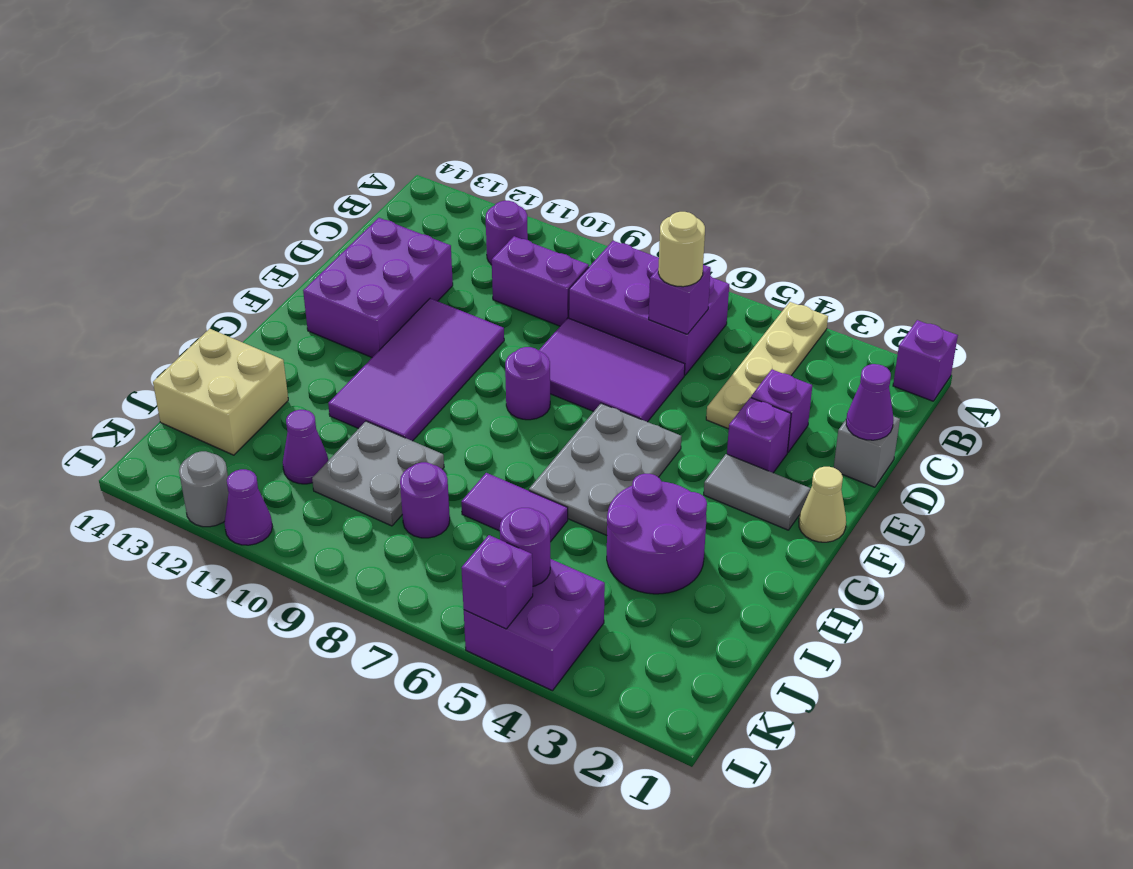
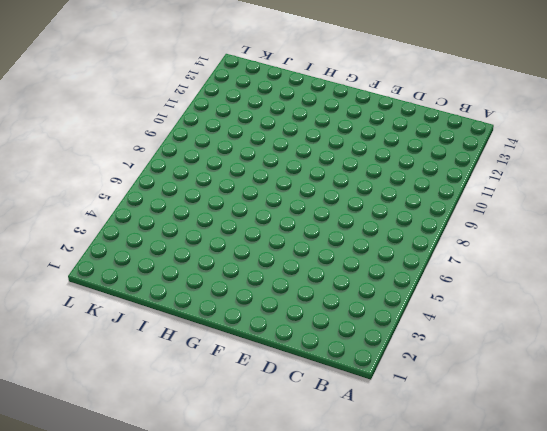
none -> purple brick A1 level 1
none -> tan plate A4:D4 level 1
none -> purple brick B6:C8 level 1

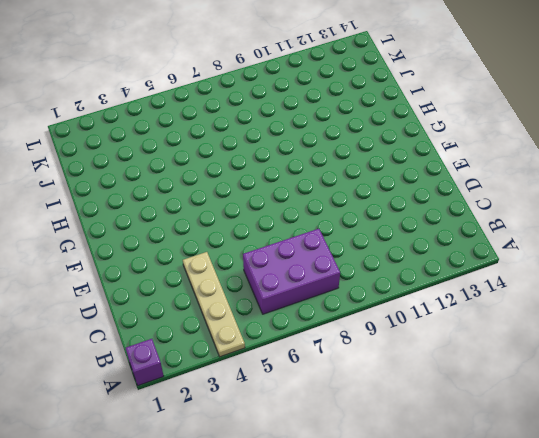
none -> purple round brick B11 level 1
none -> purple brick C9:C10 level 1
none -> grey brick D1 level 1

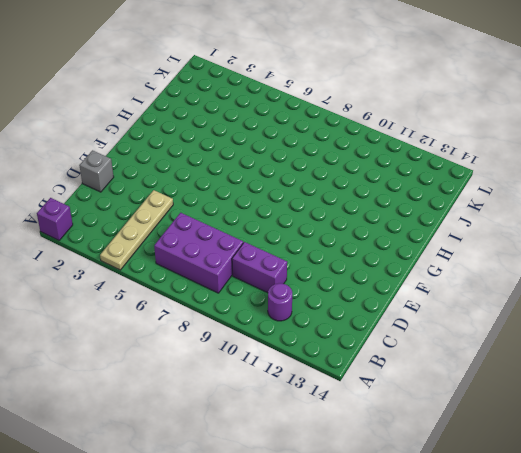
none -> purple brick D3 level 1
none -> purple tile D6:E8 level 1
none -> purple brick D12:F13 level 1

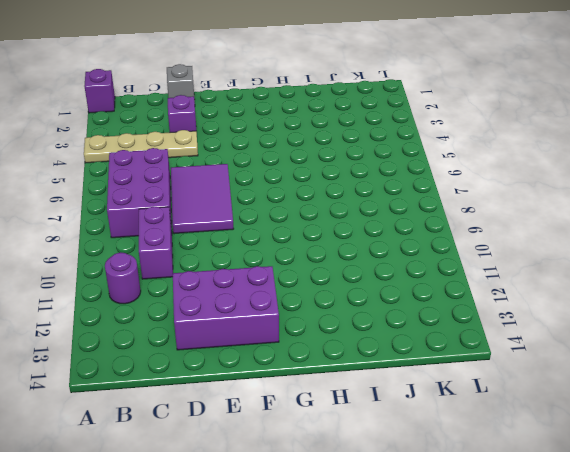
none -> purple brick E3 level 1
none -> purple tile E10:H11 level 1
none -> tan cone F1 level 1

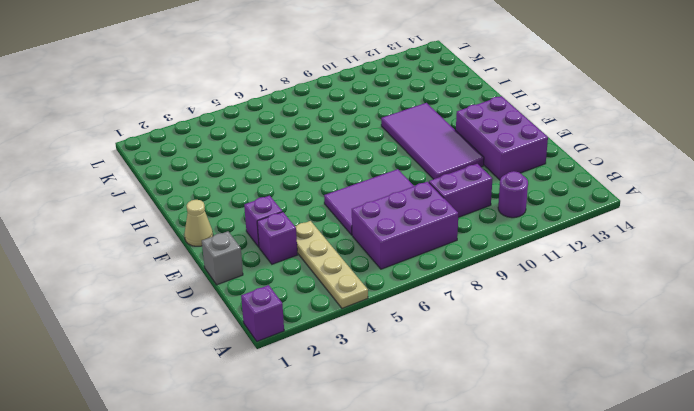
none -> grey tile F2:F3 level 1
none -> grey plate F5:H6 level 1
none -> purple round brick F8 level 1

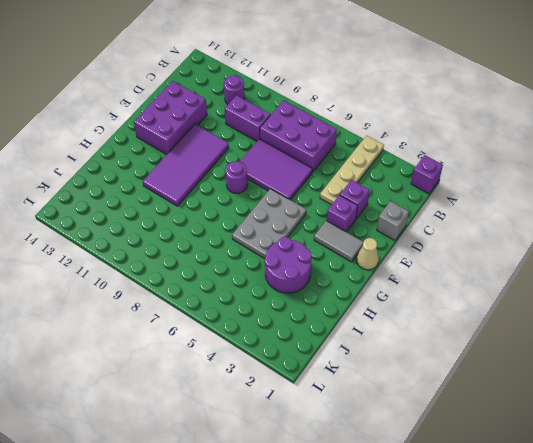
none -> purple tile I6:I7 level 1
none -> grey plate I9:J10 level 1
none -> tan brick I13:J14 level 1

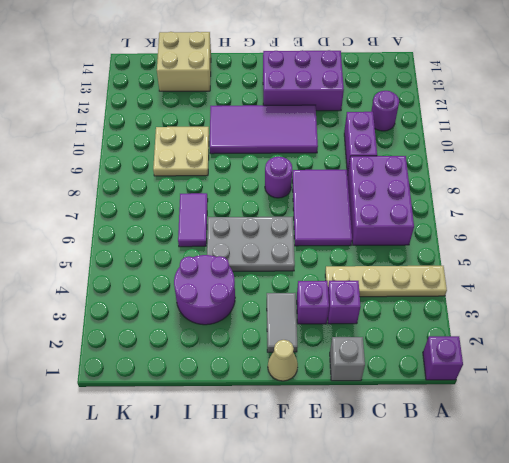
tan plate I9:J10 level 1 -> grey plate I9:J10 level 1
none -> purple round brick J8 level 1
none -> purple cone J11 level 1
none -> purple brick K4:L5 level 1

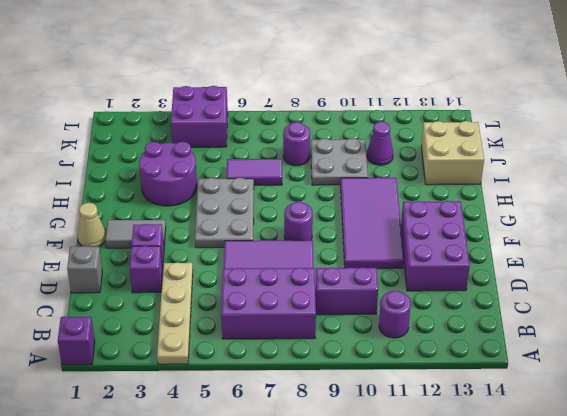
none -> purple cone L11 level 1
none -> grey round brick L12 level 1
none -> purple brick C6 level 2

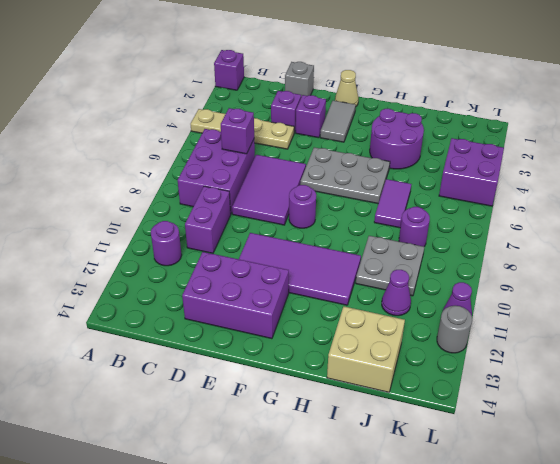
none -> purple cone D1 level 2
none -> purple round brick K5 level 2
none -> purple brick L5 level 2

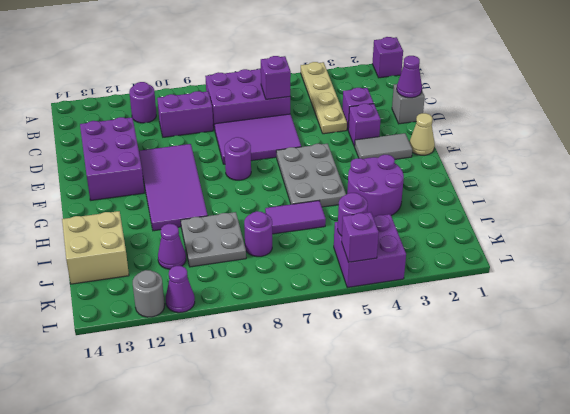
none -> tan round brick C6 level 3

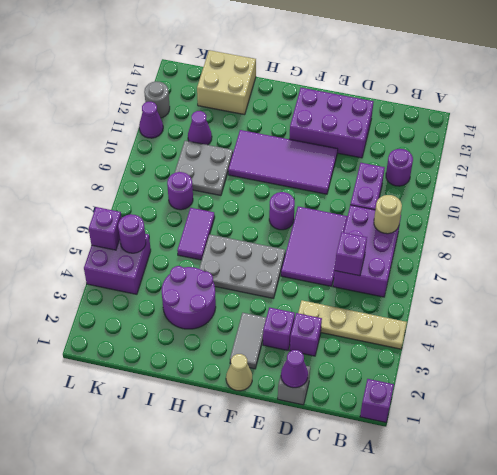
tan round brick B8 level 2 -> tan round brick C6 level 3

